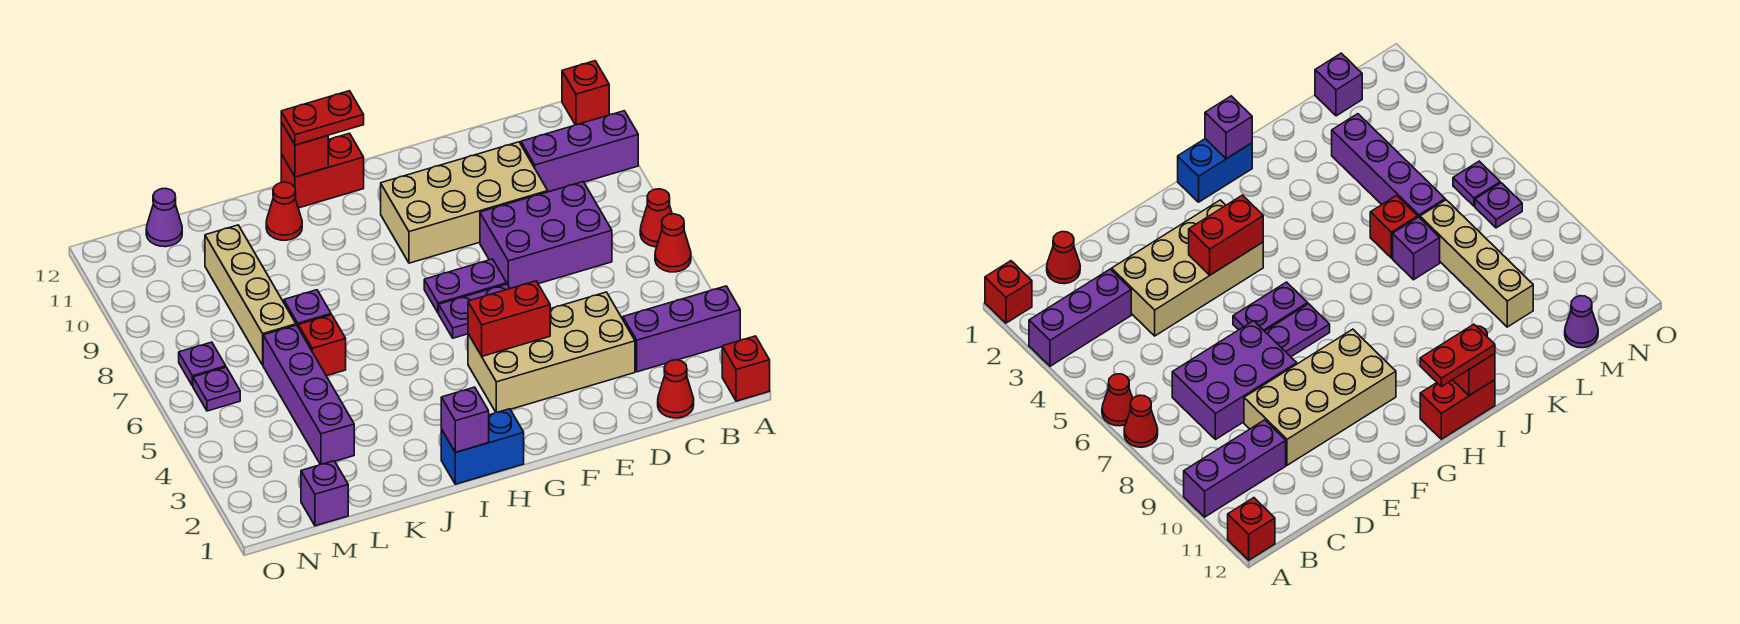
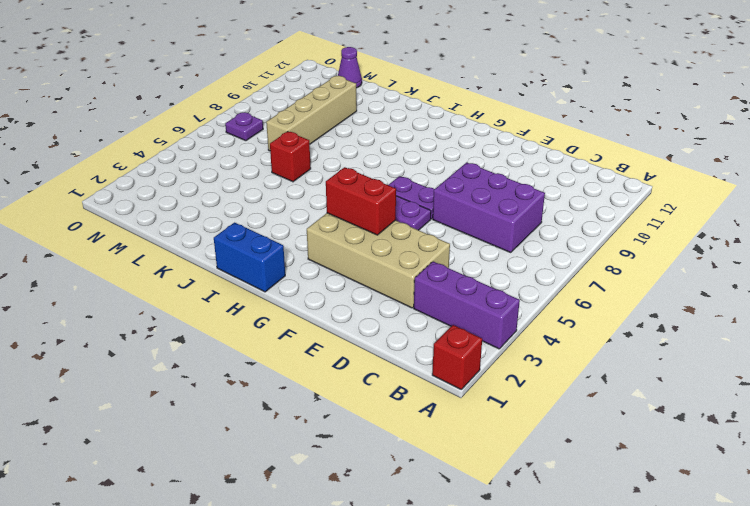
none -> red cone A6 level 1
none -> red cone A7 level 1
none -> purple brick A10:C10 level 1

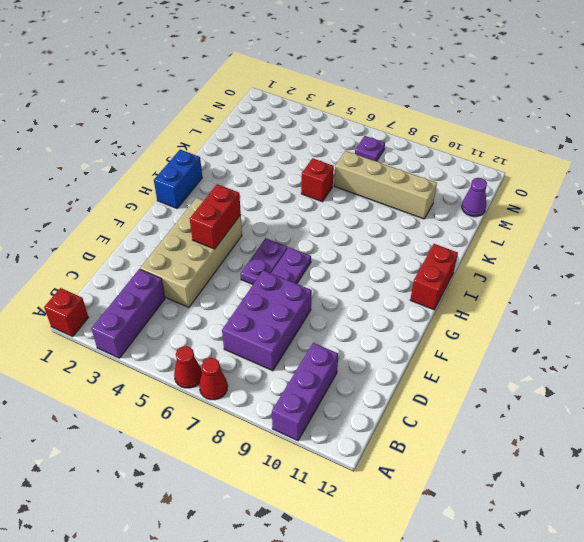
none -> red brick A12 level 1
none -> red cone C1 level 1
none -> tan brick D9:G10 level 1

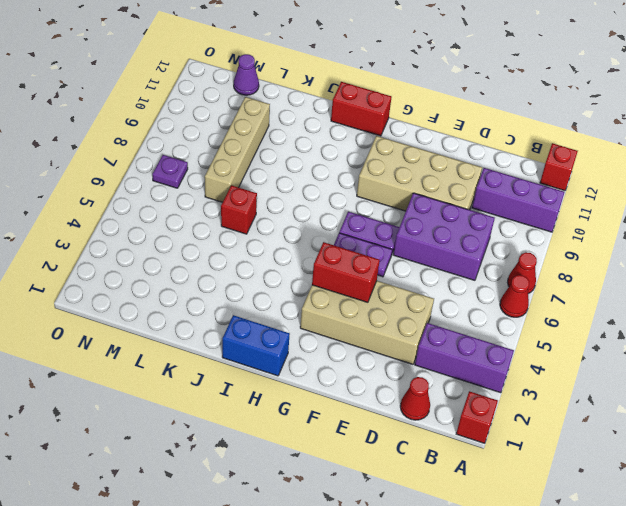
none -> red cone J11 level 1
none -> purple brick K7 level 1
none -> purple brick L3:L6 level 1

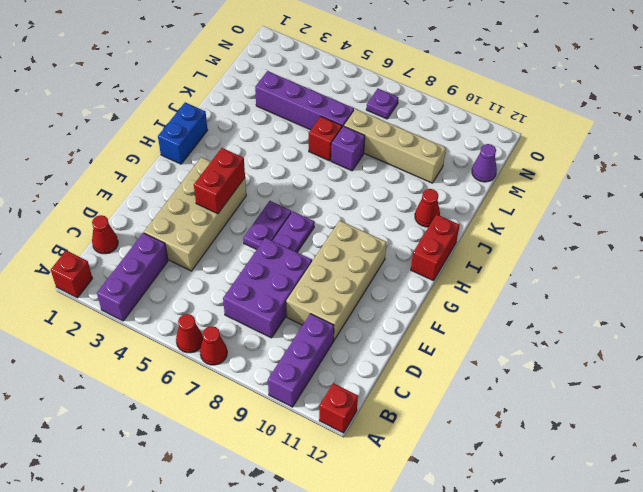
none -> purple brick M1 level 1
none -> purple plate N6 level 1
none -> purple brick I1 level 2

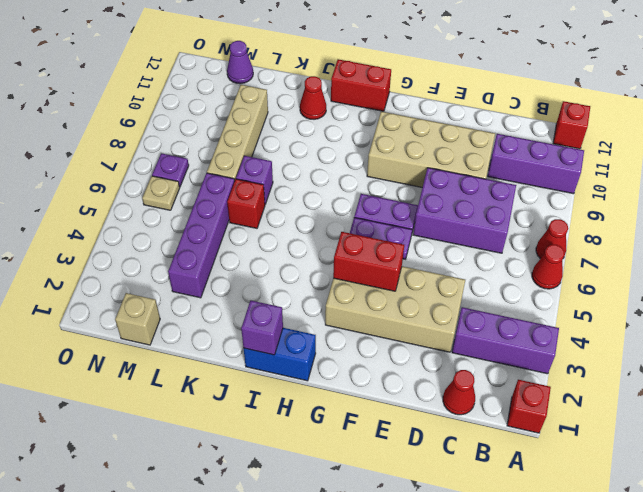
tan brick M1 level 1 -> purple brick M1 level 1
tan plate N6 level 1 -> purple plate N6 level 1
none -> red brick I12 level 2
none -> red plate H12:I12 level 3

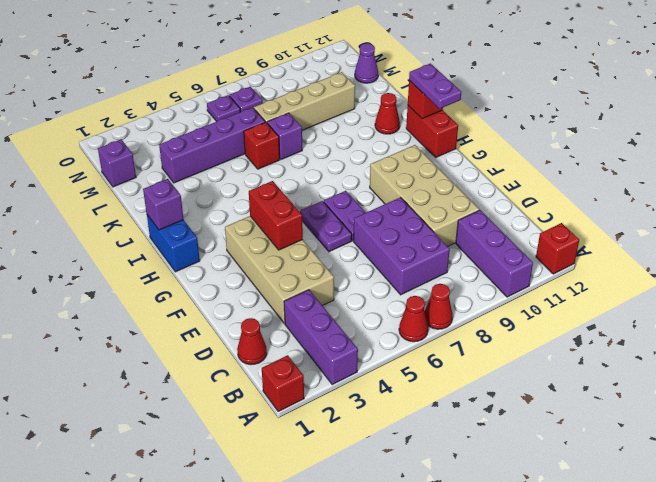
purple plate H12:I12 level 3 -> red plate H12:I12 level 3

